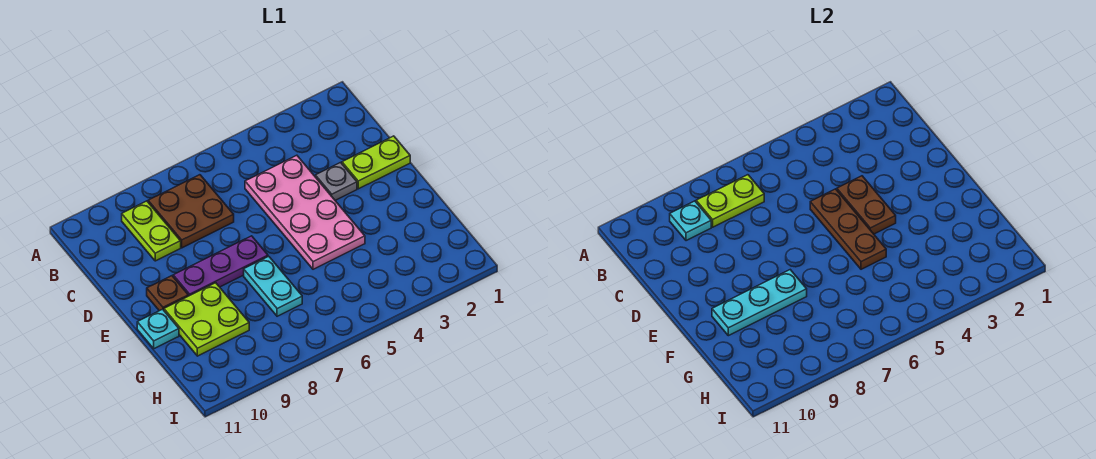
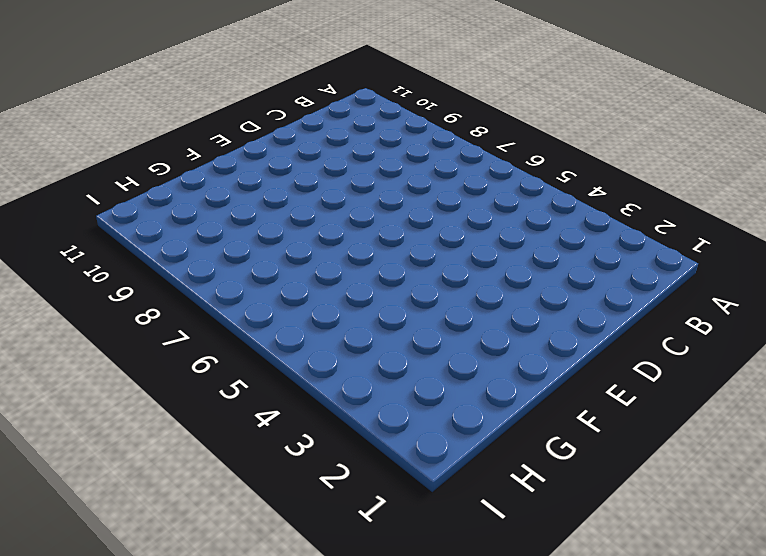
none -> brown plate B7:C8 level 1
none -> lime plate B9:C9 level 1
none -> pink plate C4:F5 level 1

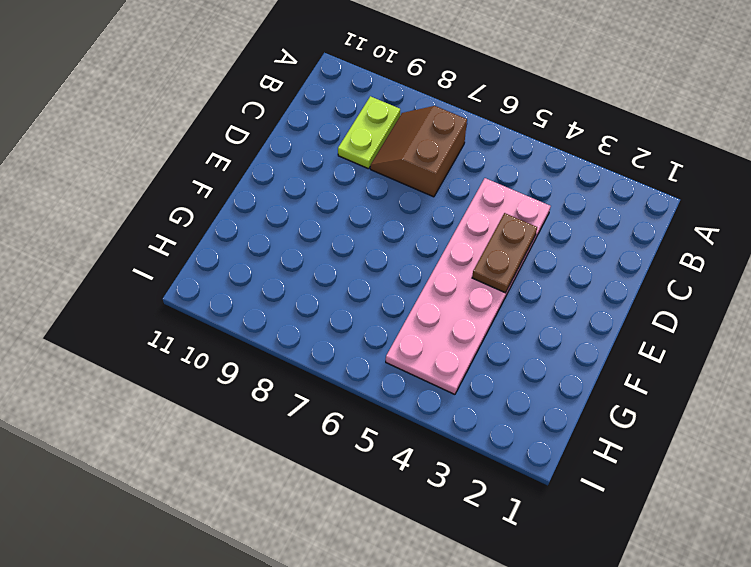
brown slope B7:C8 level 1 top 7 -> brown plate B7:C8 level 1
pink plate C4:H5 level 1 -> pink plate C4:F5 level 1
none -> lime plate D1:D2 level 1
none -> grey plate D3 level 1
none -> purple plate E7:E9 level 1

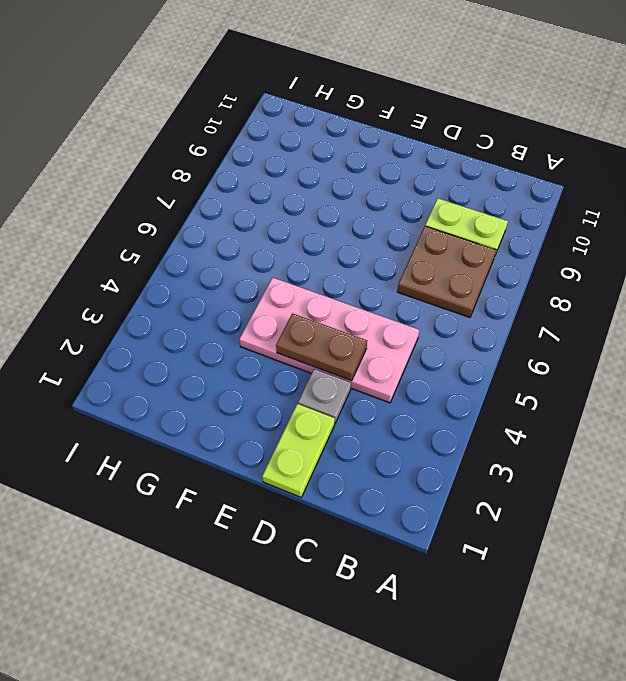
none -> purple plate E7:E9 level 1
none -> brown plate E10 level 1
none -> cyan plate F7:G7 level 1

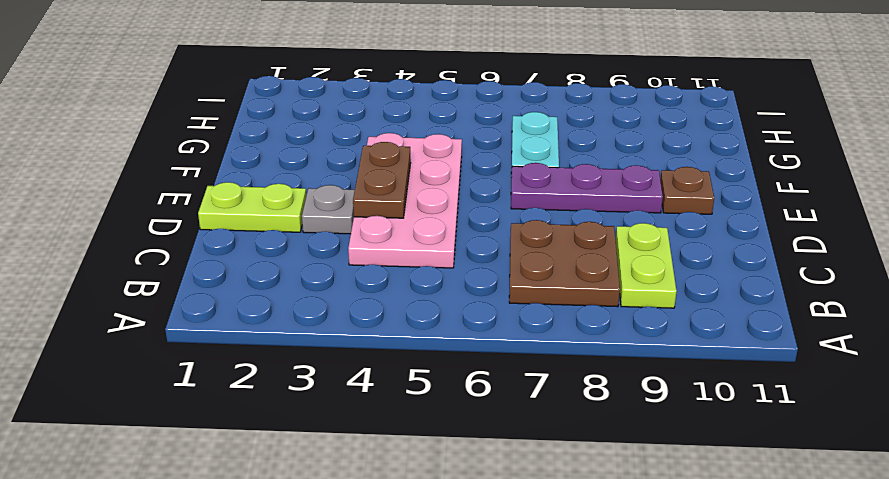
none -> lime plate F9:G10 level 1
none -> cyan plate F11 level 1
none -> lime plate B7:B8 level 2

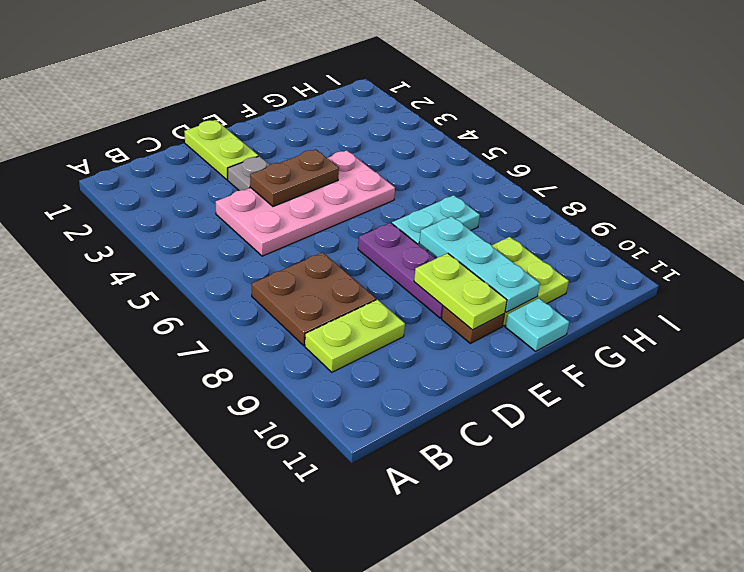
lime plate E9:E10 level 2 -> lime plate B7:B8 level 2
none -> cyan plate B9 level 2
none -> brown plate D5:F5 level 2

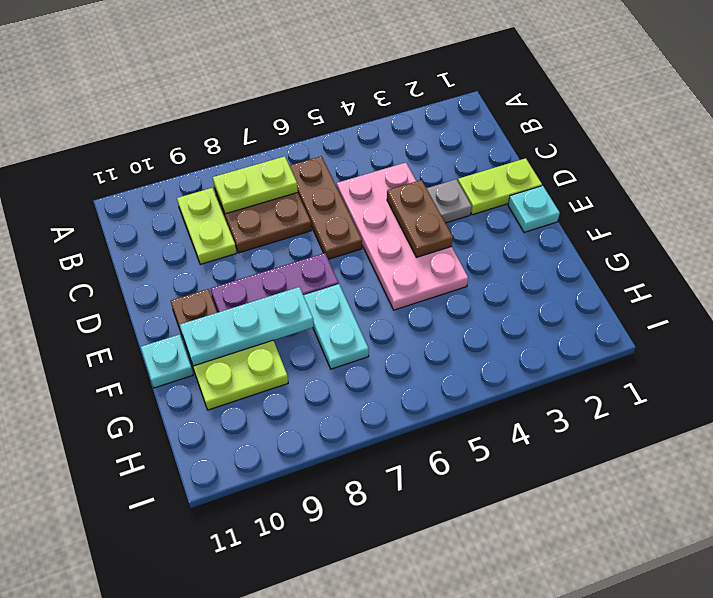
brown plate B6:D6 level 1 -> brown plate D5:F5 level 2
cyan plate E1 level 1 -> cyan plate B9 level 2

